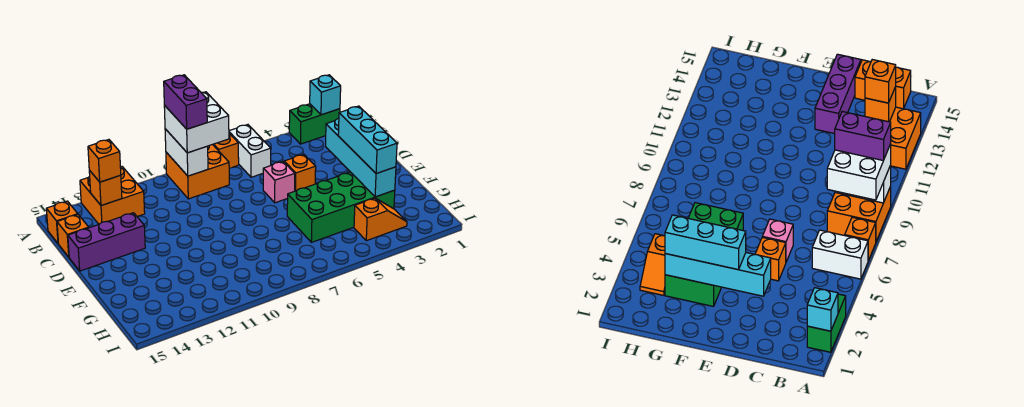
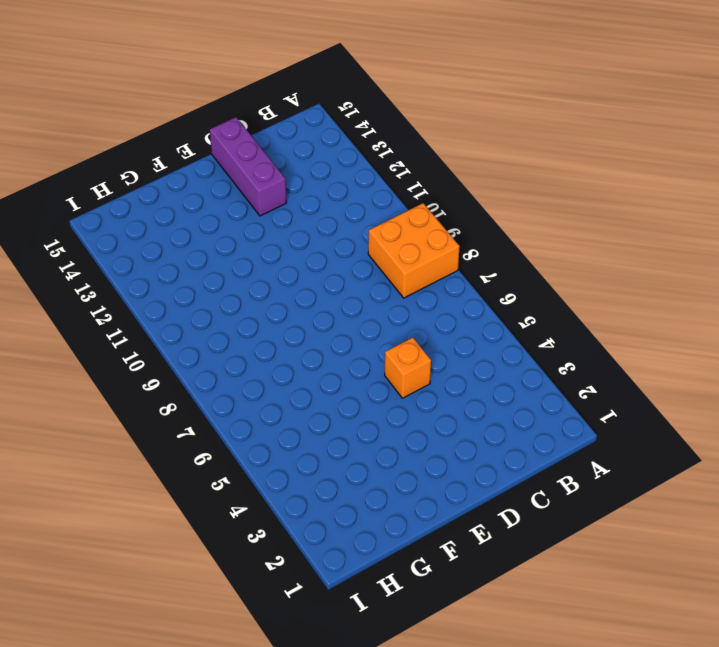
none -> green brick A2:A3 level 1
none -> white brick A6:B6 level 1
none -> orange brick A7 level 1

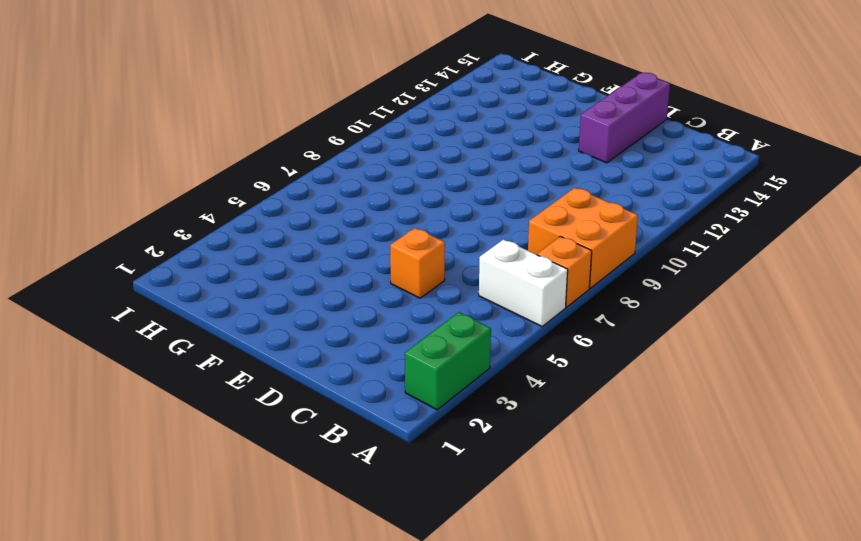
none -> orange brick A12:B13 level 1
none -> orange brick B15 level 1
none -> orange brick C15 level 1

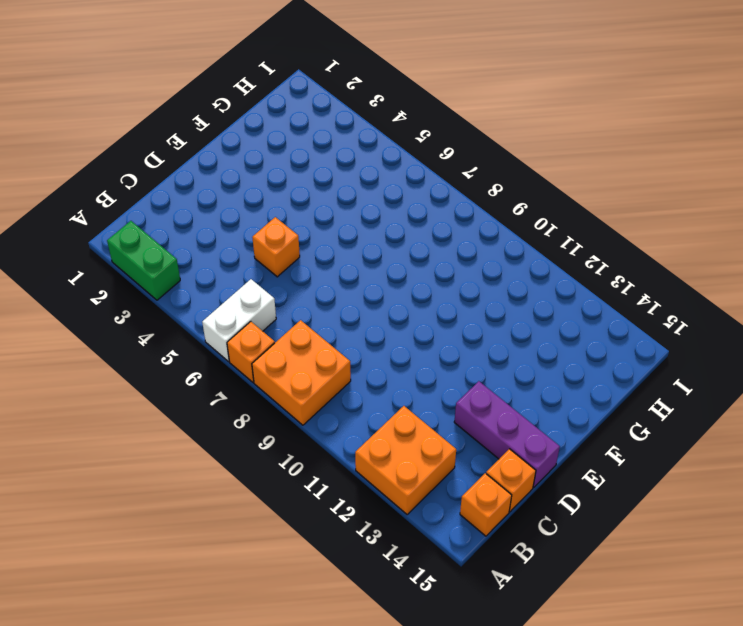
none -> pink brick D6 level 1
none -> green brick F3:G6 level 1
none -> orange slope H3:H4 level 1 top 4

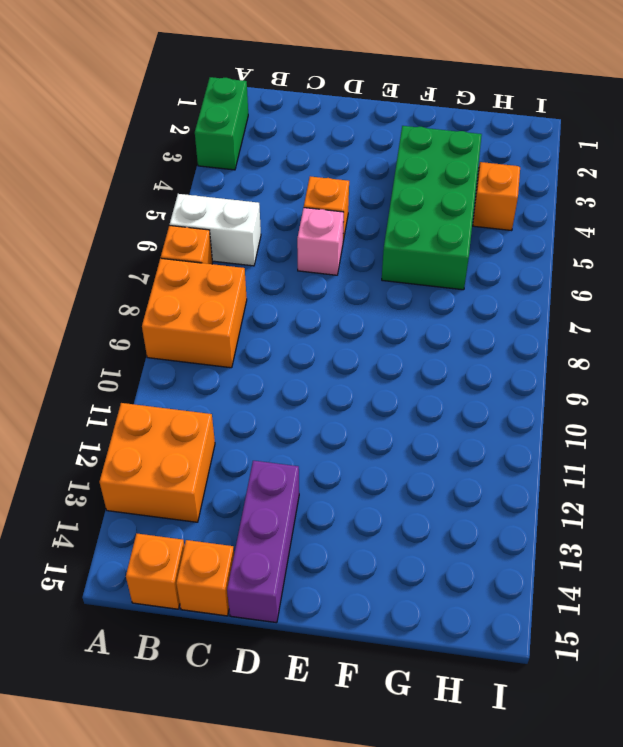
none -> cyan brick A2 level 2
none -> white brick A9:B9 level 2
none -> orange brick B13 level 2

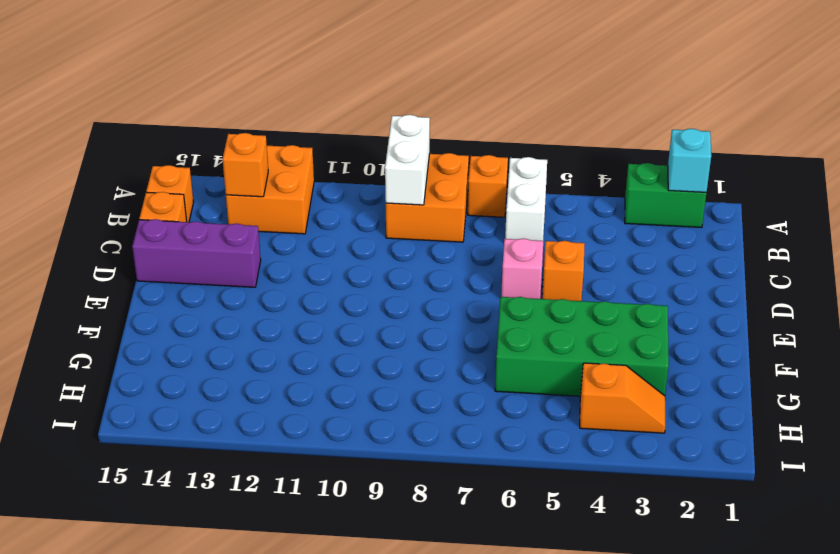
none -> cyan brick D3:G3 level 2
none -> white brick A8:B9 level 3
none -> orange brick B13 level 3

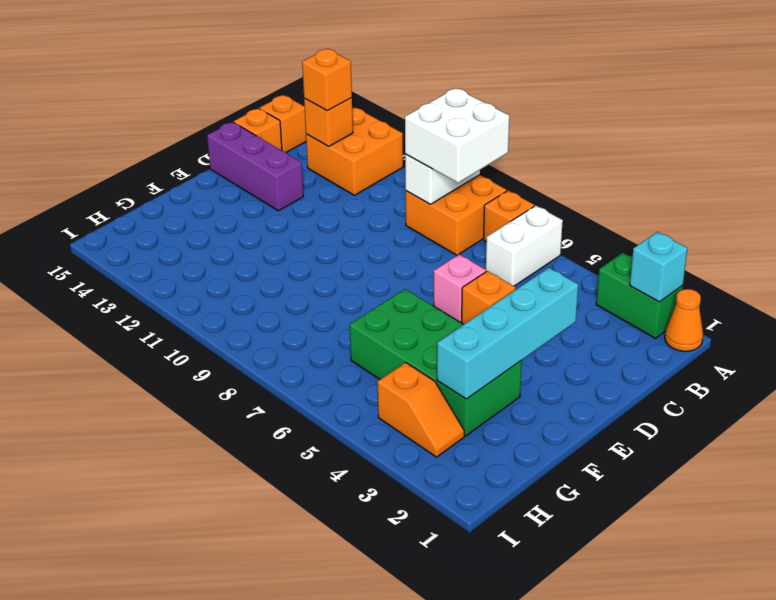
orange cone A1 level 1 -> none
none -> cyan brick E3:G3 level 3
none -> purple brick A9:B9 level 4

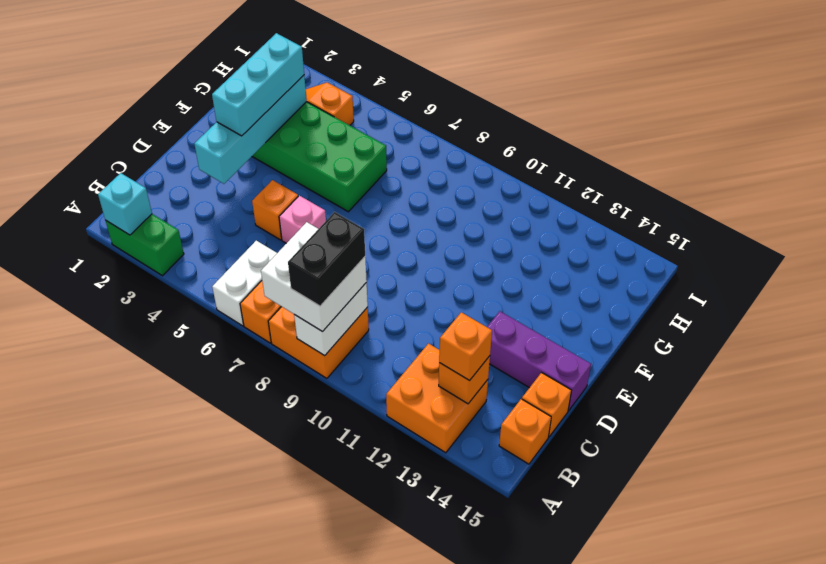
black brick A9:B9 level 4 -> purple brick A9:B9 level 4

